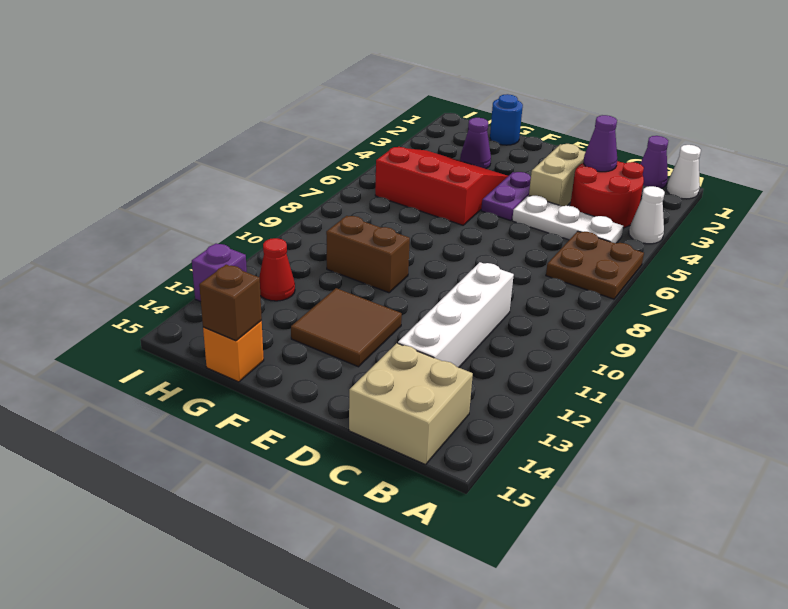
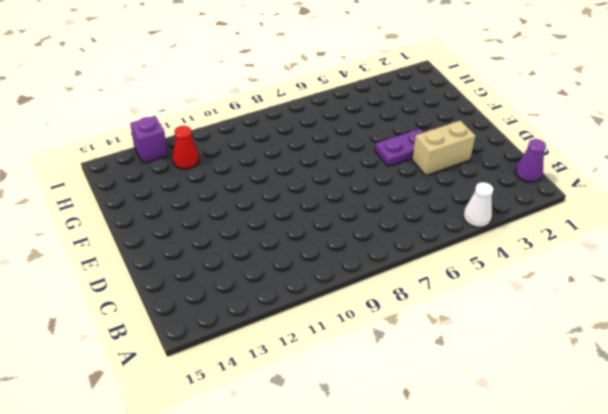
none -> white cone A1 level 1
none -> brown plate A6:B7 level 1
none -> red round brick B3:C4 level 1

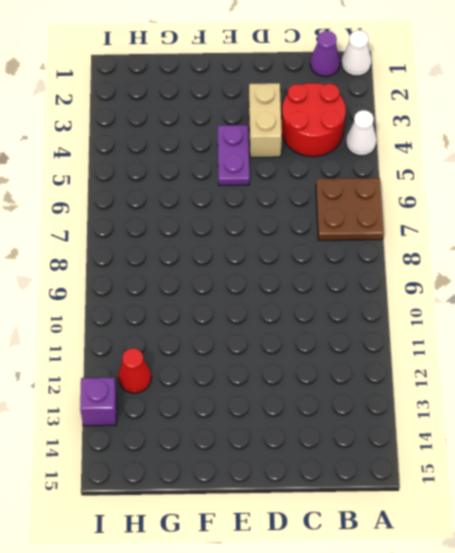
none -> white plate B5:D5 level 1
none -> tan brick B14:C15 level 1
none -> white brick C10:C13 level 1

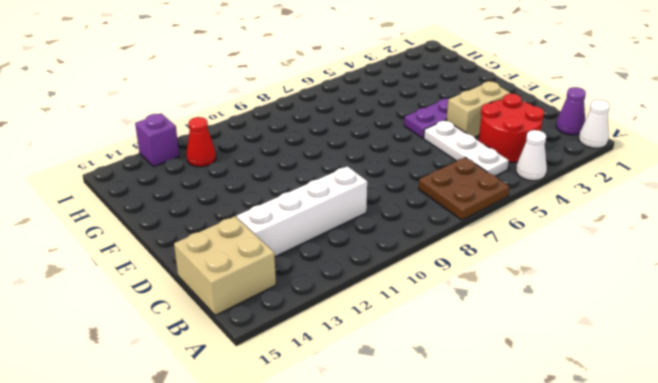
none -> brown tile E12:F13 level 1
none -> red slope F4:H6 level 1 top 6
none -> brown brick F10:G10 level 1

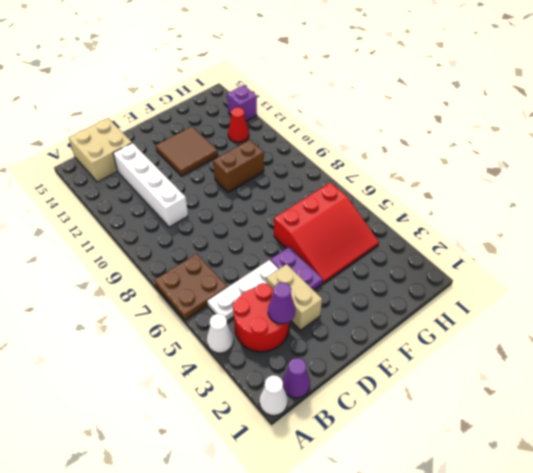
none -> blue round brick G1 level 1
none -> purple cone G3 level 1
none -> orange brick G15 level 1

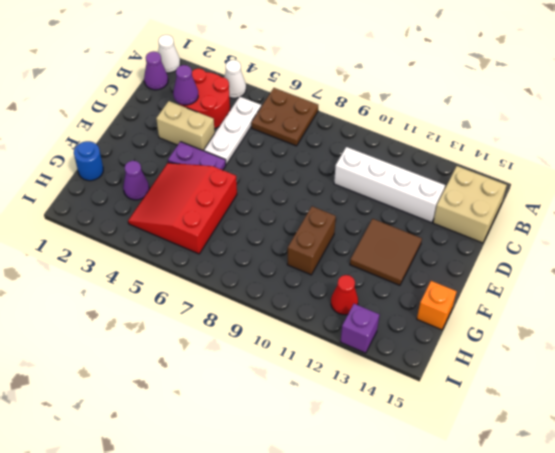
none -> brown brick G15 level 2

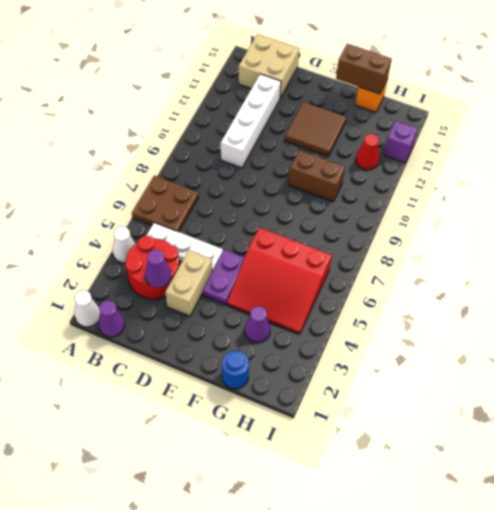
brown brick F15:G15 level 2 -> brown brick G15 level 2

